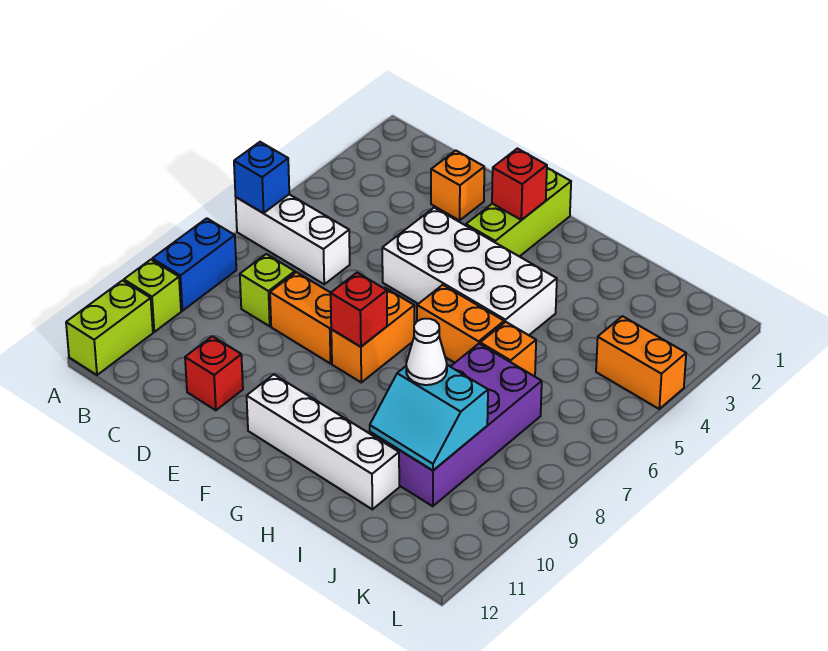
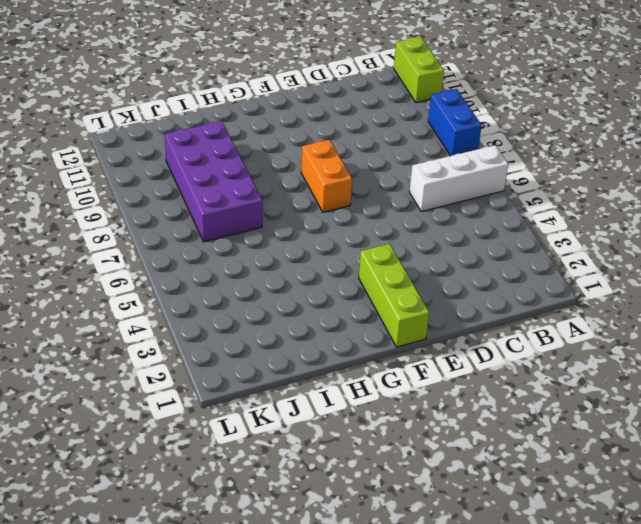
none -> lime brick A10 level 1
none -> lime brick C8 level 1
none -> orange brick D2 level 1

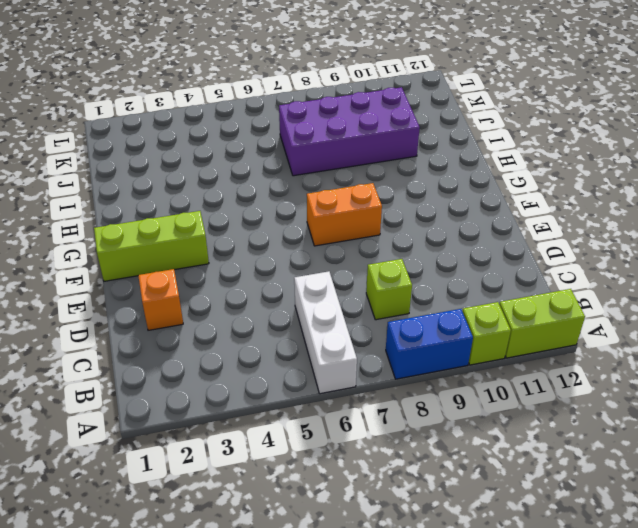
none -> orange brick D8:E8 level 1
none -> red brick D11 level 1
none -> white brick E4:H5 level 1

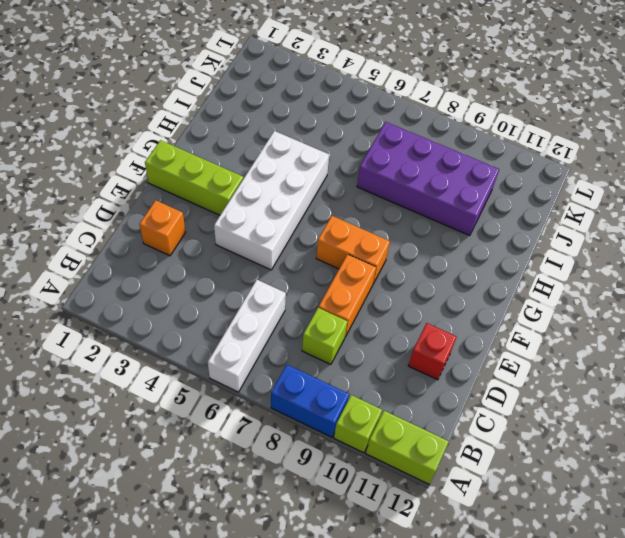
none -> white brick F11:I11 level 1
none -> orange brick G6:H6 level 1
none -> orange brick I6 level 1

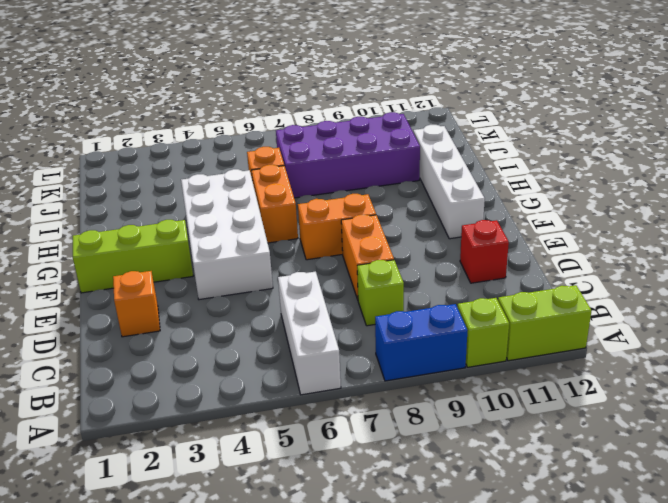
none -> orange brick K4:L4 level 1
none -> blue brick A6 level 2
none -> red brick F2 level 2

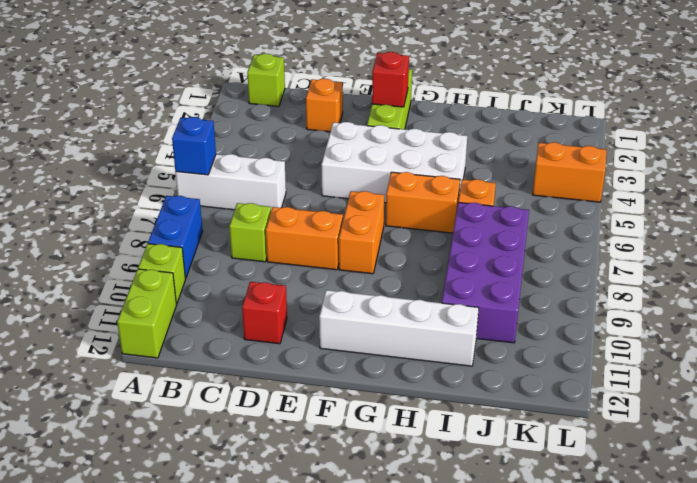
lime brick B1 level 1 -> none
none -> red brick F8 level 2
none -> cyan slope I9:J10 level 2 top 9
none -> white cone I9 level 3

